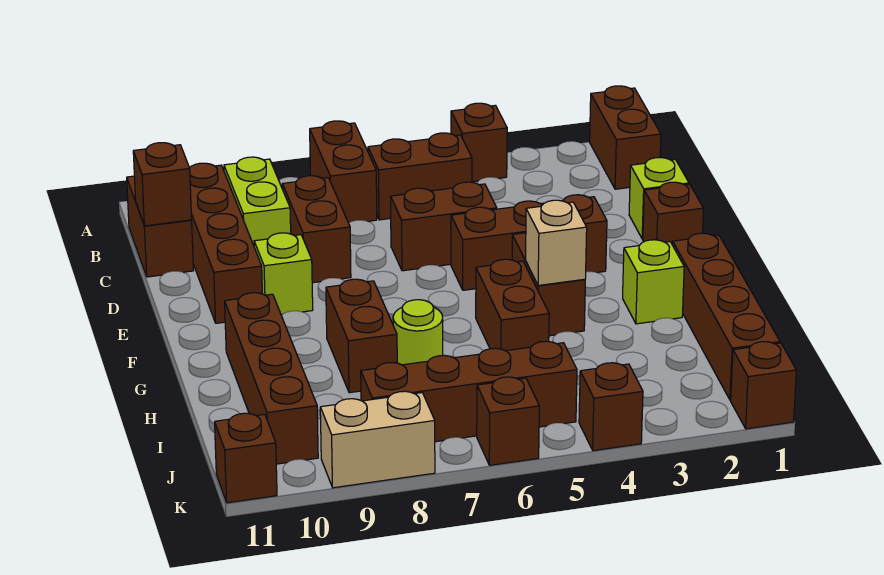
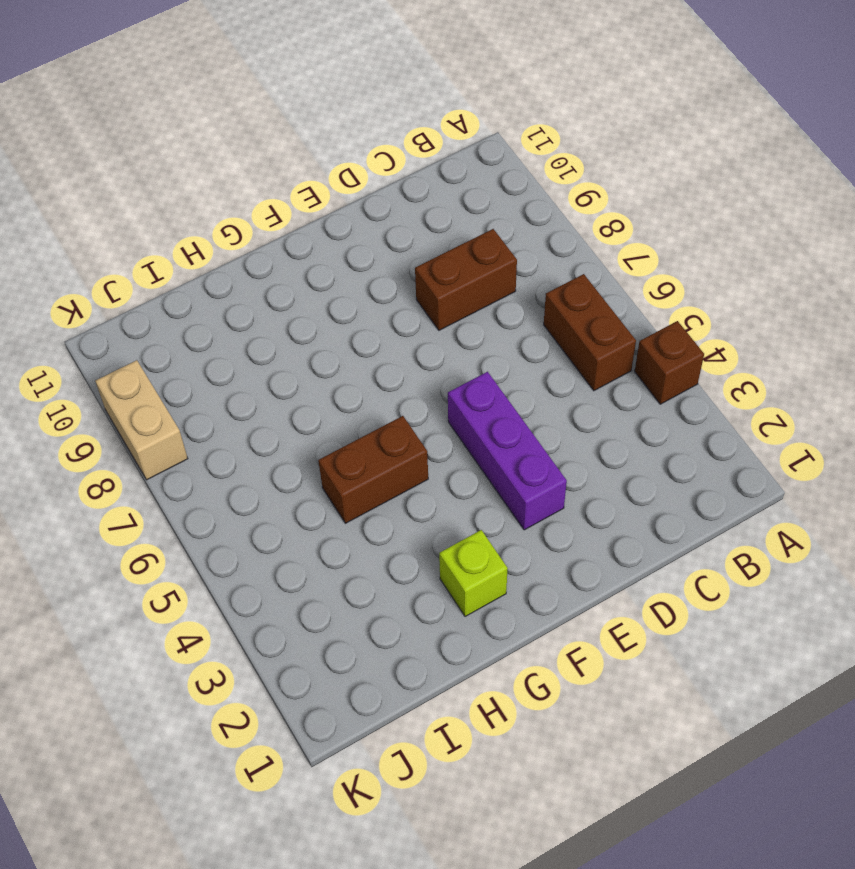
purple brick E3:E5 level 1 -> brown brick E3:E5 level 1
none -> brown brick A1:B1 level 1
none -> brown brick A7:B7 level 1
none -> lime brick B9:C9 level 1

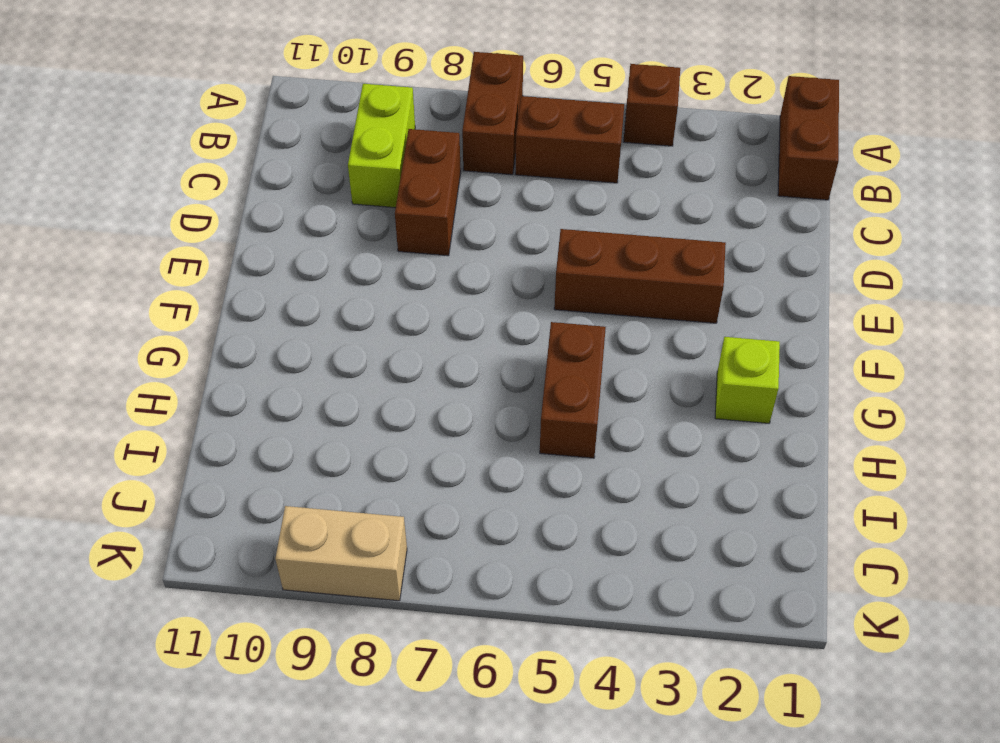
none -> brown brick B10:E10 level 1
none -> brown brick B11:C11 level 1
none -> lime brick D1 level 1

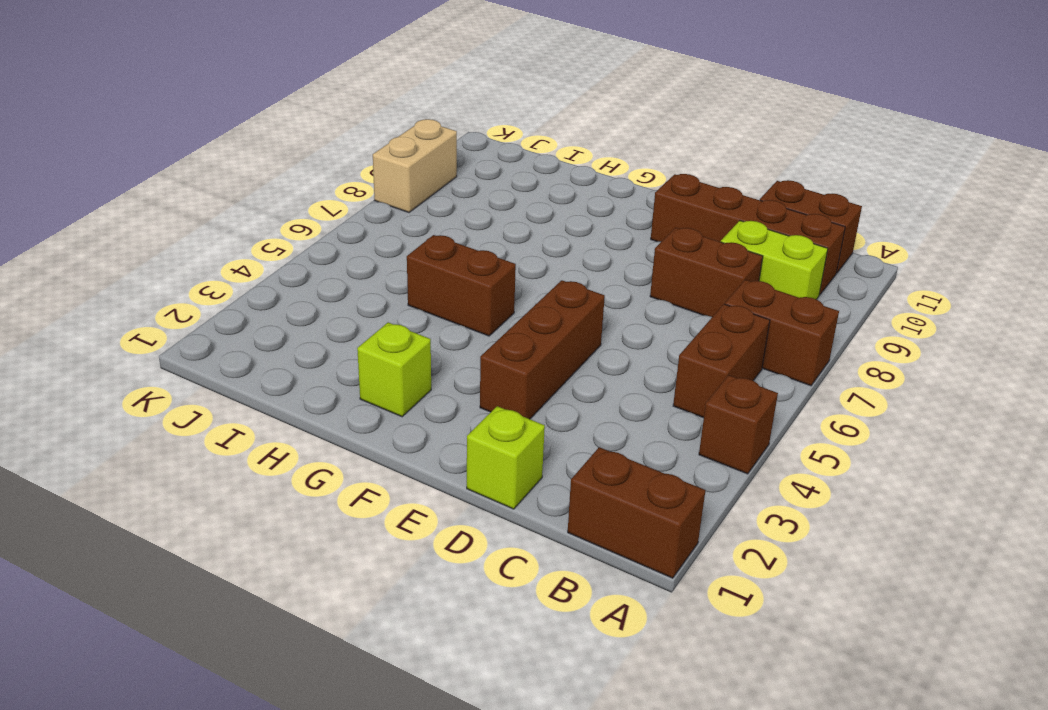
none -> brown brick D5:D6 level 1
none -> brown brick E1 level 1
none -> lime brick E9 level 1

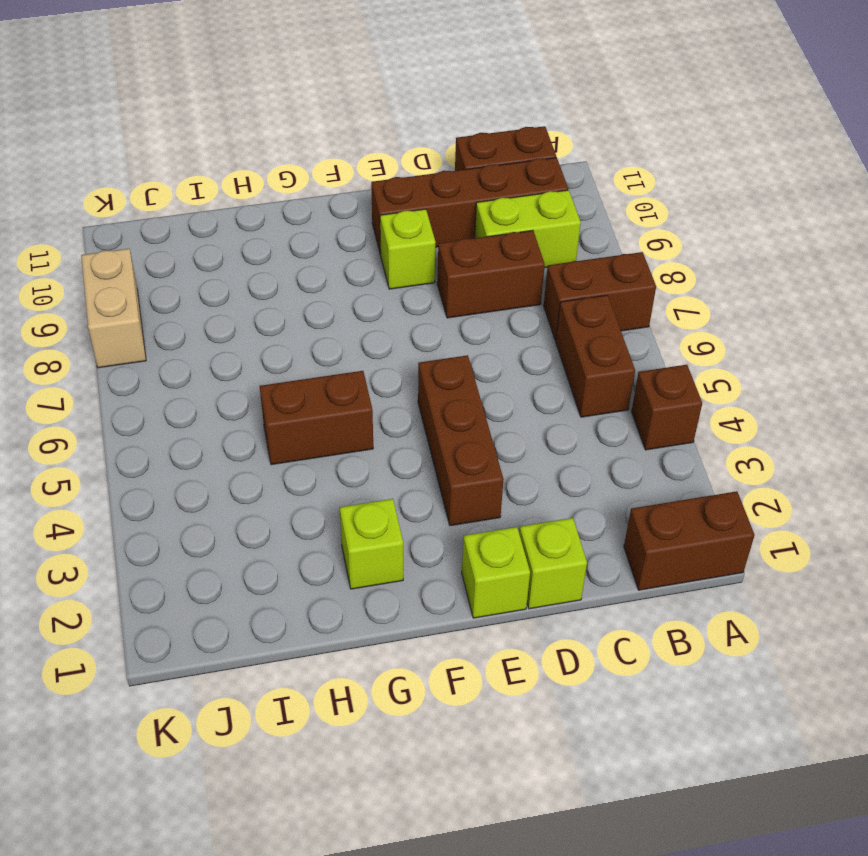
lime brick E1 level 1 -> brown brick E1 level 1
none -> brown brick D5:D6 level 1
none -> brown brick F4:G4 level 1
none -> brown brick G1:J1 level 1

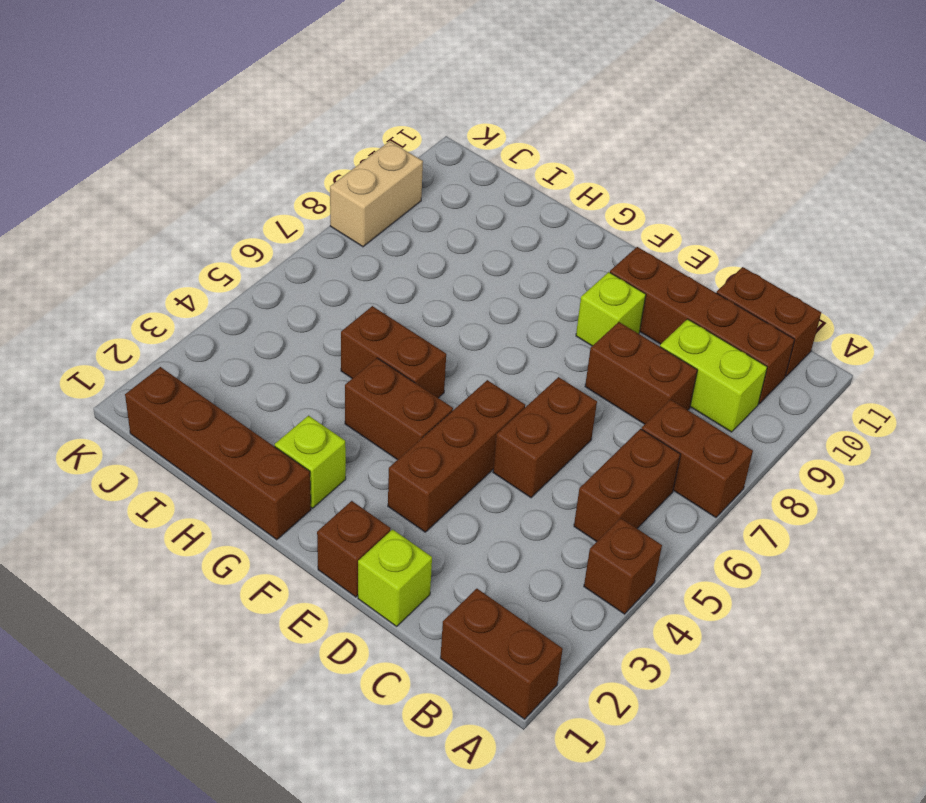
none -> brown brick G8:H8 level 1
none -> brown brick G10:J10 level 1
none -> lime round brick H7 level 1

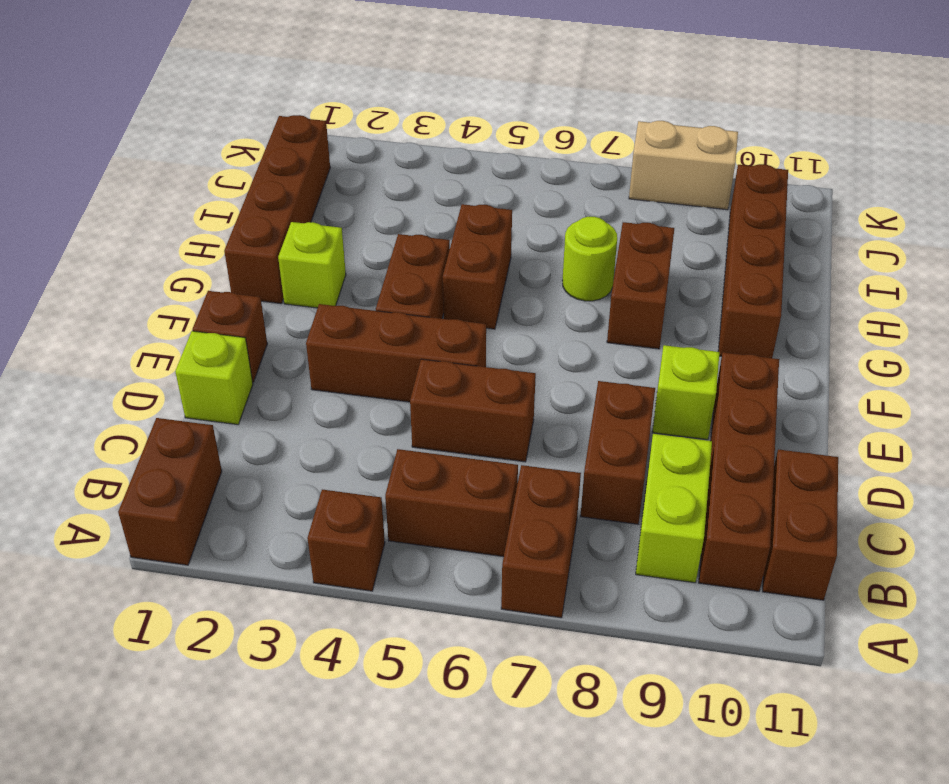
none -> brown brick J5:J8 level 1
none -> brown brick K1 level 1
none -> brown brick K4 level 1

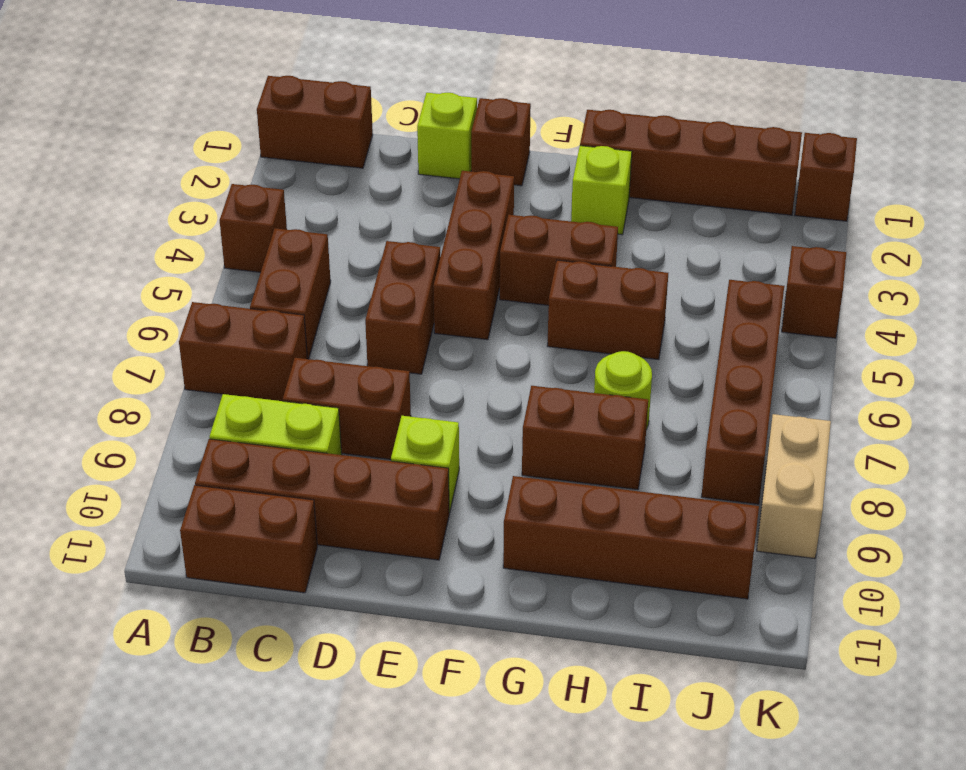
none -> brown brick K6 level 1
none -> brown brick K11 level 1
none -> brown brick C11 level 2

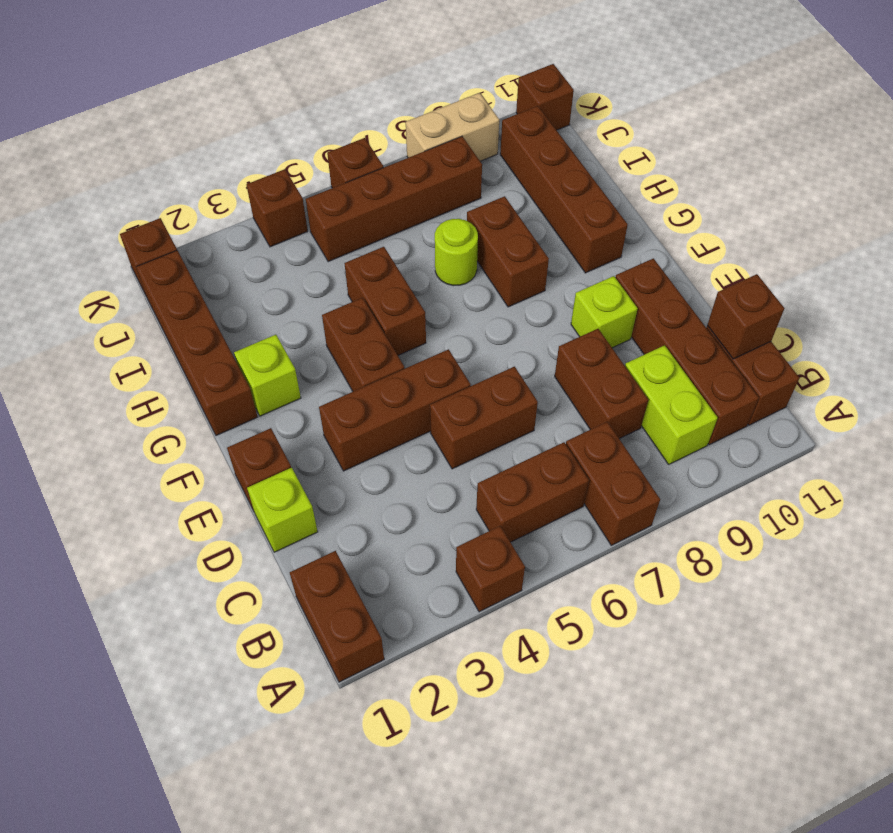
none -> tan brick G4 level 2

